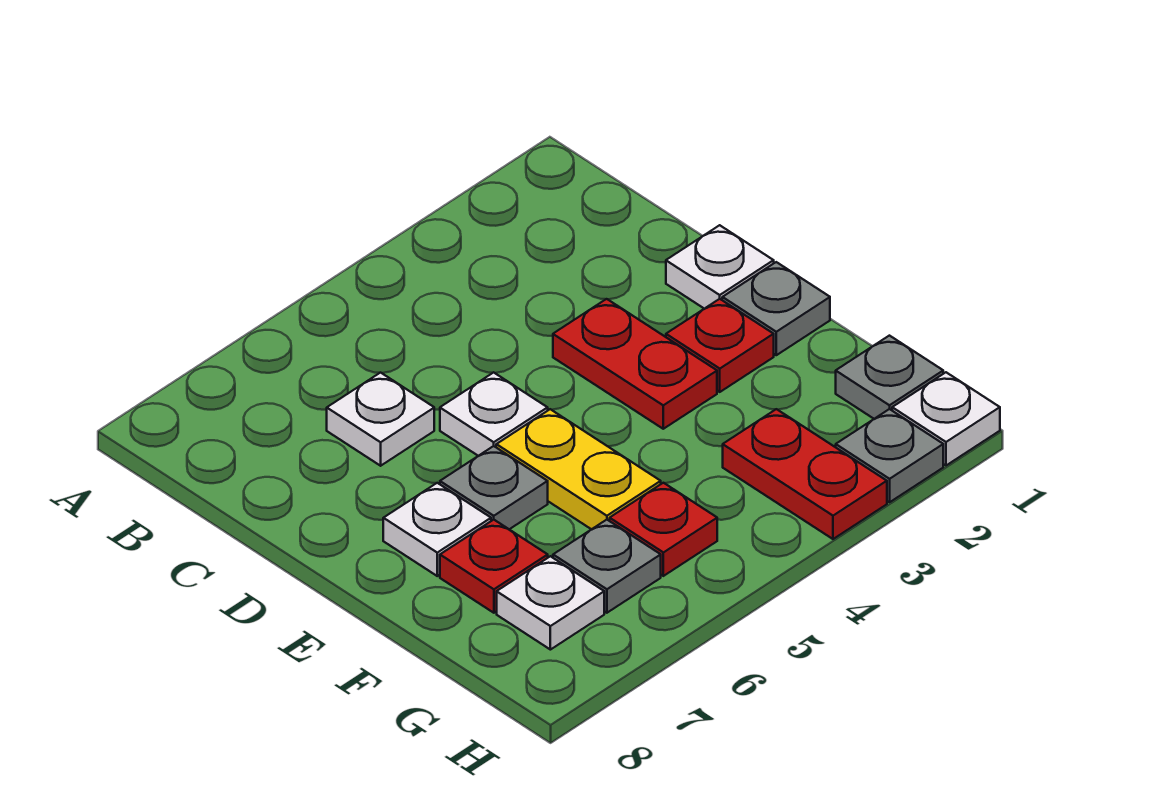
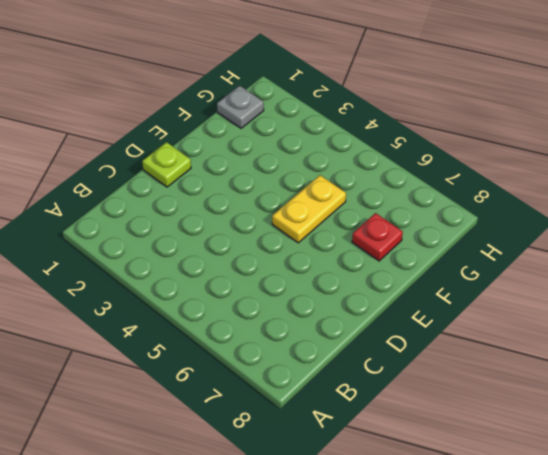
lime plate D1 level 1 -> white plate D1 level 1
none -> white plate C6 level 1
none -> red plate D3:E3 level 1
none -> white plate D5 level 1

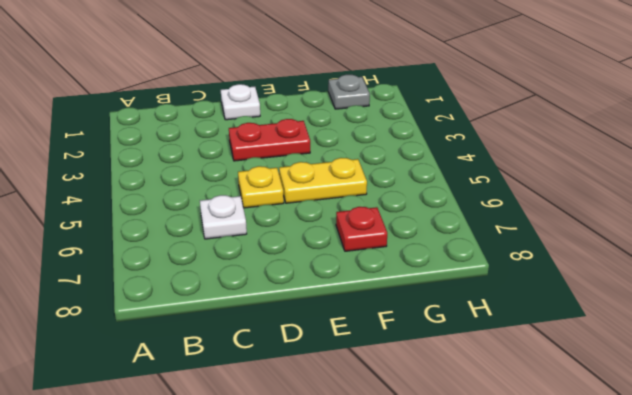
yellow plate D5 level 1 -> white plate D5 level 1
none -> grey plate E1 level 1
none -> red plate E2 level 1
none -> grey plate E6 level 1

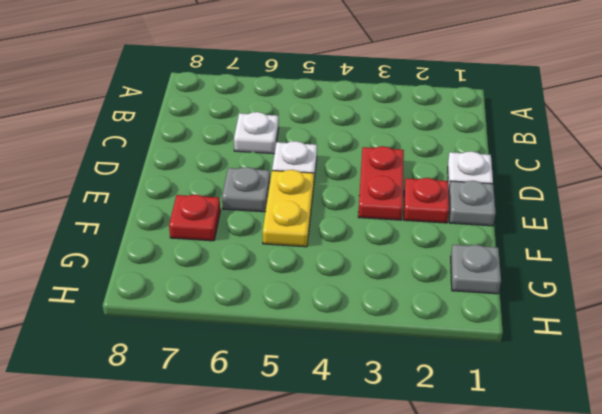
none -> white plate E7 level 1
none -> red plate G3:H3 level 1
none -> red plate G5 level 1

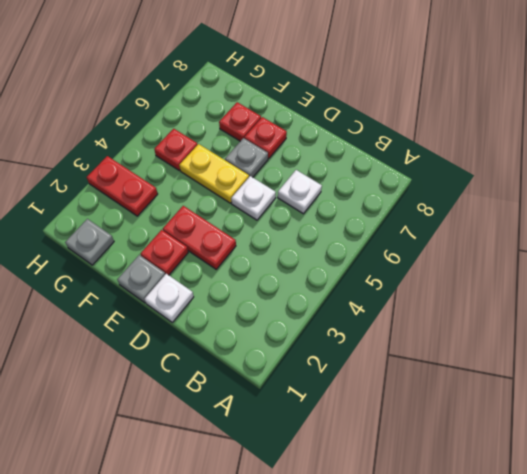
red plate E7 level 1 -> white plate E7 level 1
none -> grey plate G6 level 1
none -> white plate G7 level 1
none -> white plate H1 level 1

